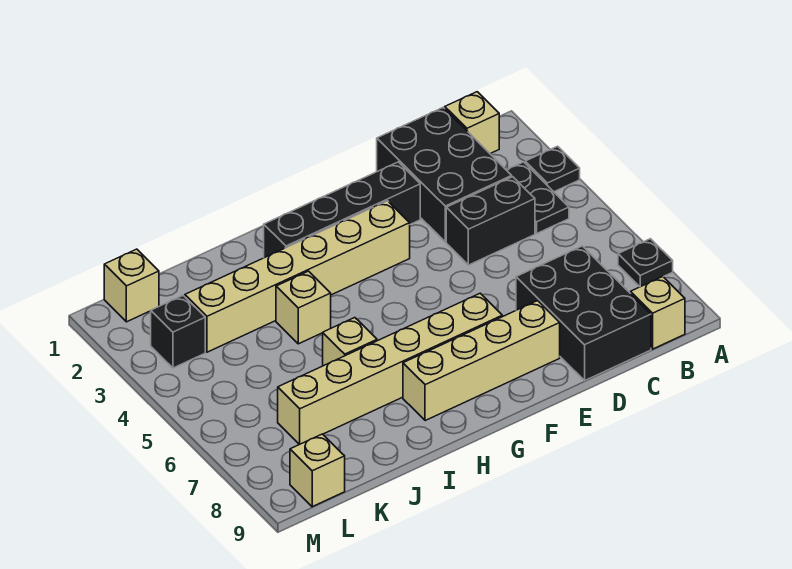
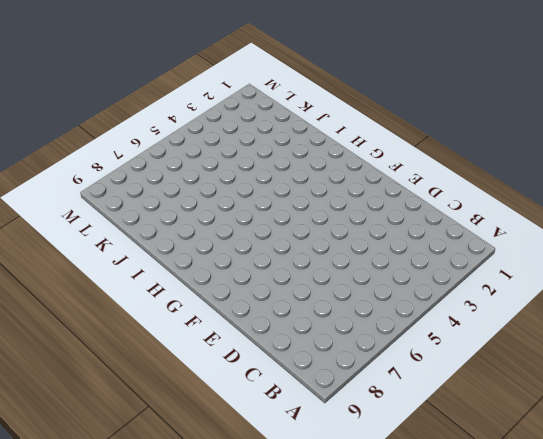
none -> black plate A3 level 1
none -> black plate A7 level 1
none -> tan brick B1 level 1

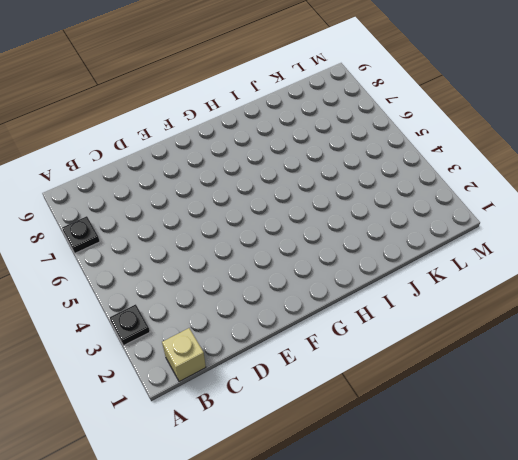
none -> black plate B3:B4 level 1
none -> tan brick B9 level 1
none -> black brick C1:D3 level 1

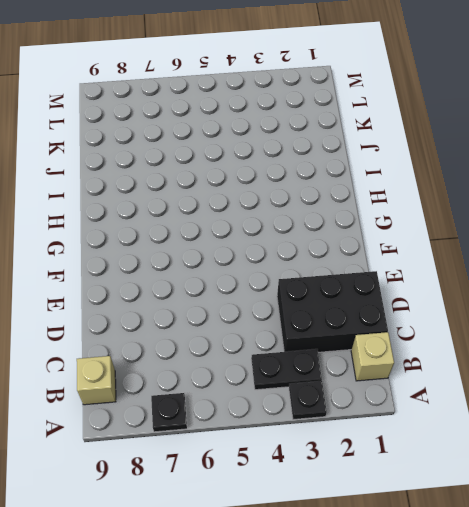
none -> black brick C4:D4 level 1
none -> black brick C7:D9 level 1
none -> black brick E2:H2 level 1

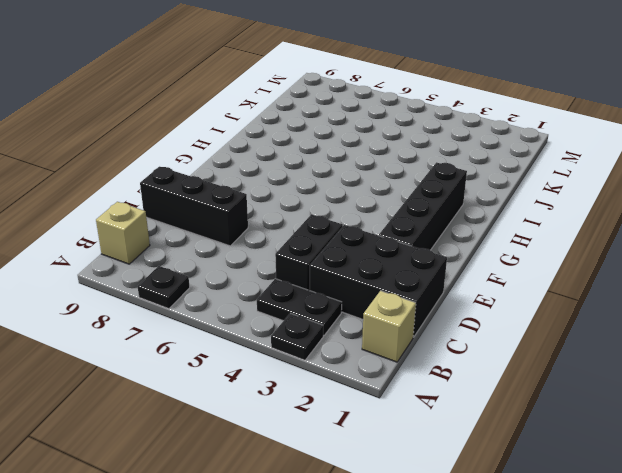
black brick D7:D9 level 1 -> black brick C7:D9 level 1
none -> tan brick E8:H8 level 1
none -> tan brick F3:K3 level 1
none -> tan brick F7:K7 level 1

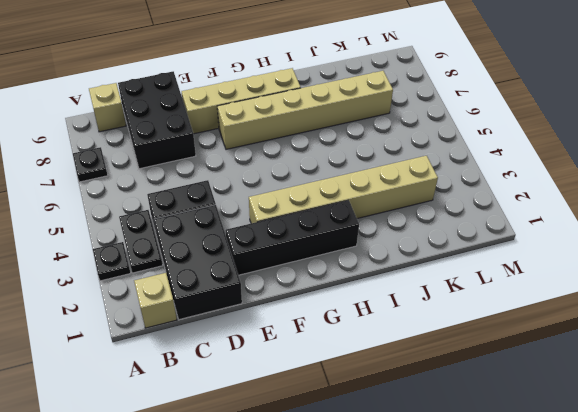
none -> tan brick I4 level 1
none -> tan brick I6 level 1
none -> tan brick L1 level 1

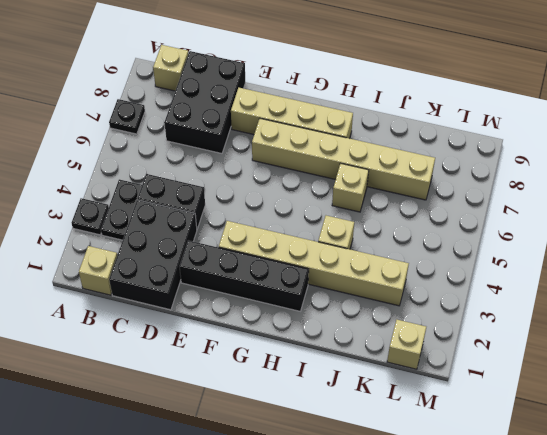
none -> black brick L3 level 1
none -> tan brick L9 level 1

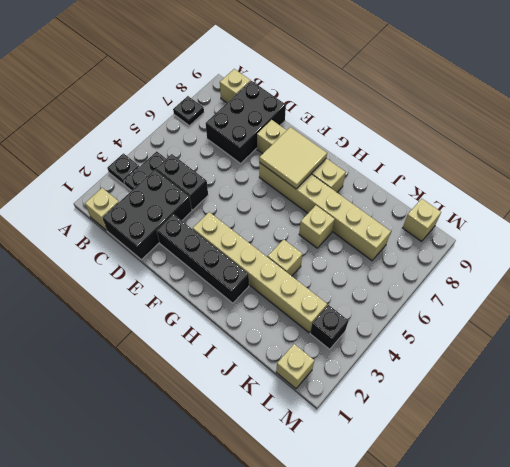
tan tile F7:G8 level 2 -> none

